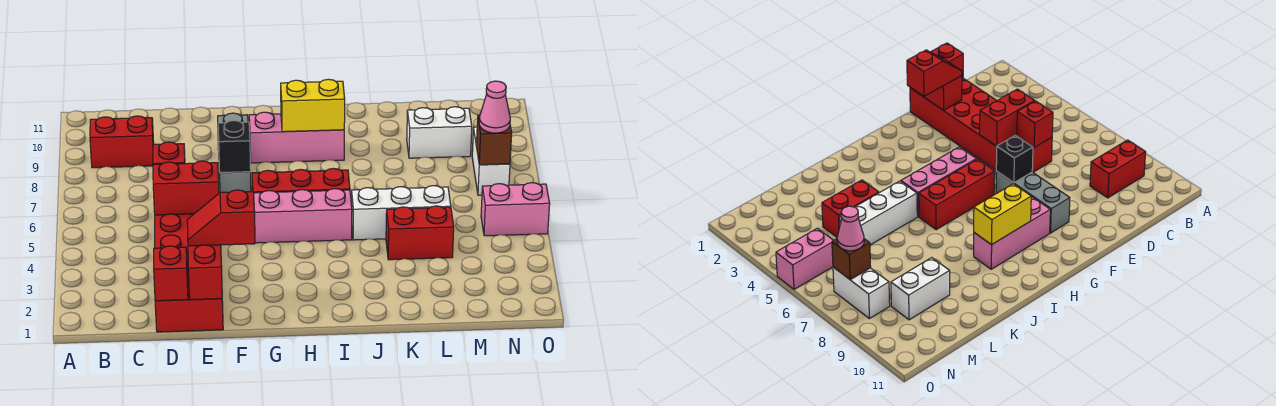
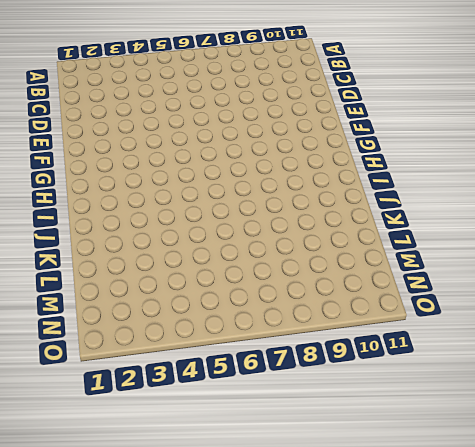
none -> red brick B9:C9 level 1
none -> red brick D1:E6 level 1
none -> grey brick F7:F9 level 1

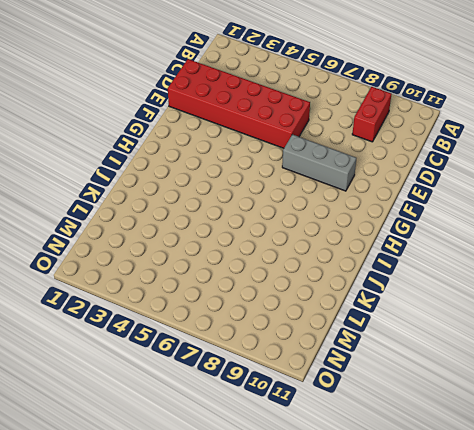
none -> pink brick G5:I5 level 1
none -> red brick G6:I6 level 1
none -> pink brick G9:I9 level 1

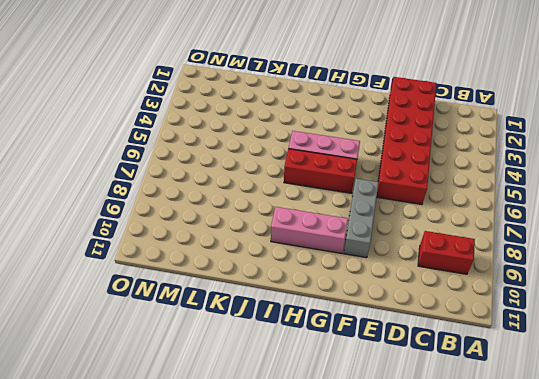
none -> white brick J5:L5 level 1
none -> red brick K4:L4 level 1
none -> white brick L9:M9 level 1

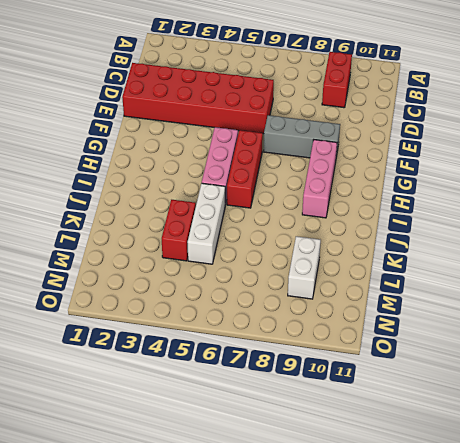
none -> pink brick N5:O5 level 1
none -> white brick N7:N8 level 1
none -> red brick D1 level 2

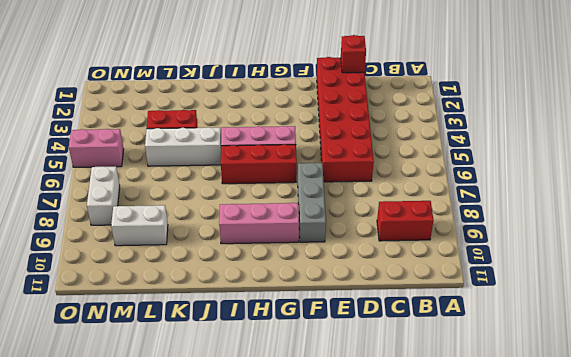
none -> red brick D5:E5 level 2
none -> red brick D6 level 2
none -> red brick E1:E2 level 2

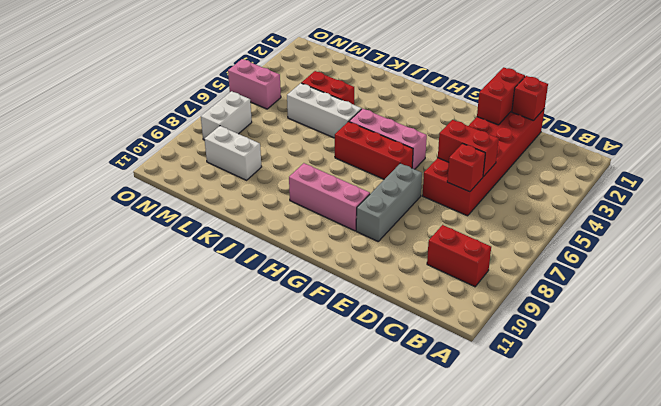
none -> black brick F7 level 2
none -> yellow brick H9:I9 level 2
none -> brown brick N7 level 2

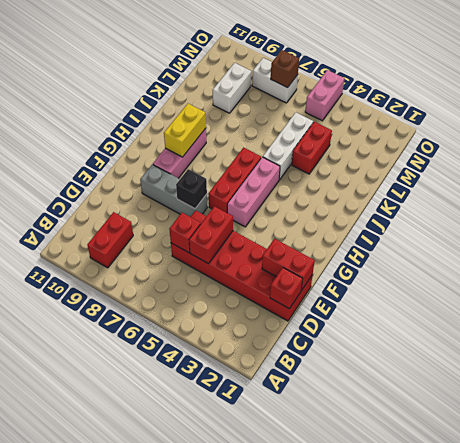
none -> red slope E2:F2 level 3 top F
none -> pink cone N7 level 3

